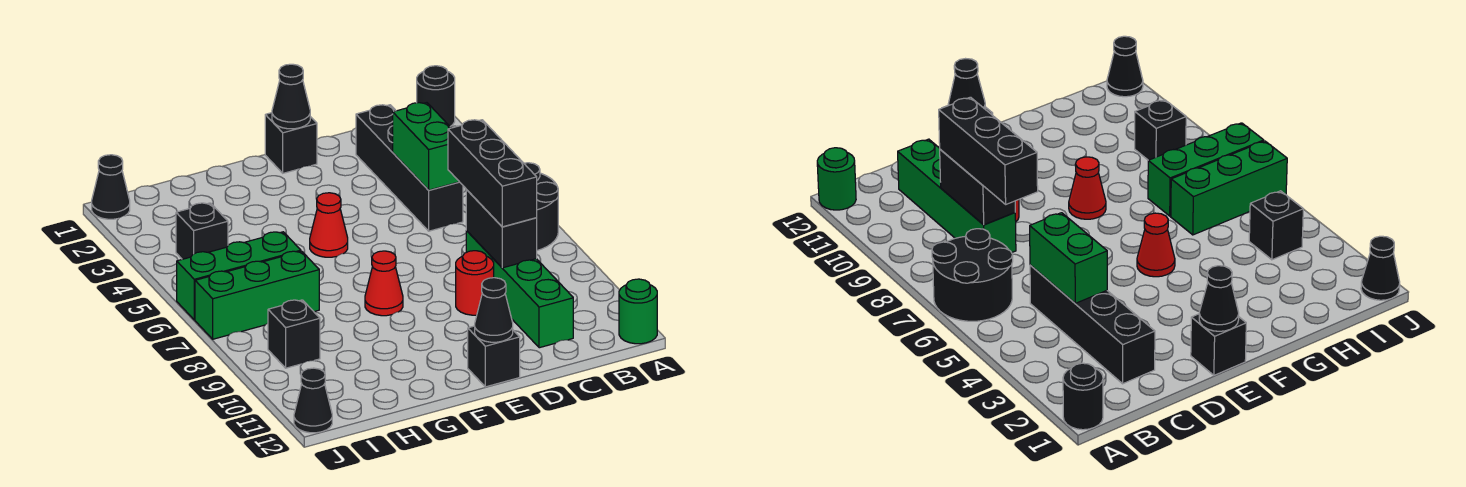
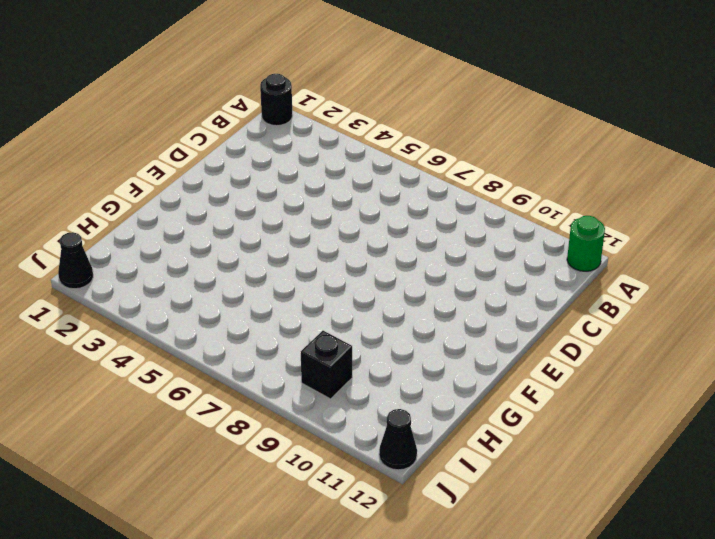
none -> black round brick A6:B7 level 1
none -> black brick C2:C5 level 1
none -> green brick C8:C11 level 1

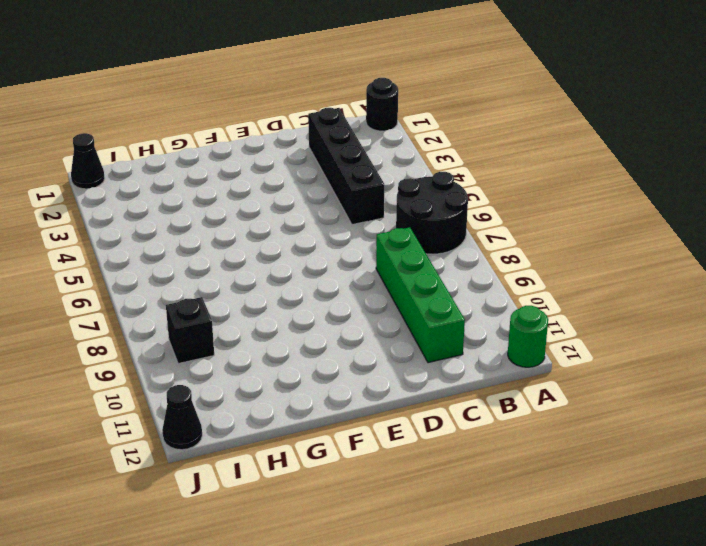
none -> red round brick D9 level 1
none -> black brick E1 level 1
none -> black brick E12 level 1

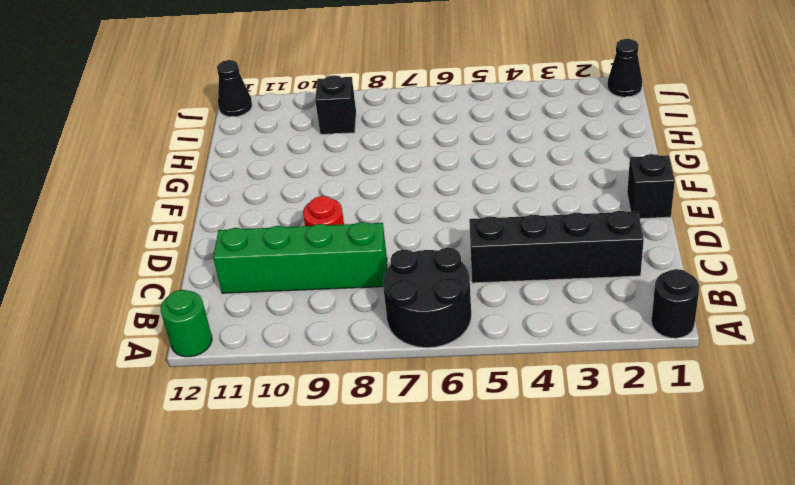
none -> black brick E12 level 1
none -> red cone F5 level 1
none -> red cone F8 level 1

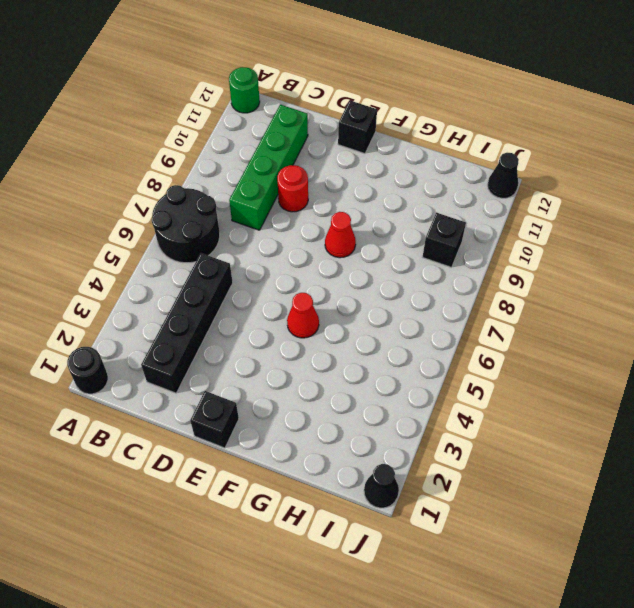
none -> green brick H6:J6 level 1
none -> green brick H7:J7 level 1
none -> black brick I4 level 1

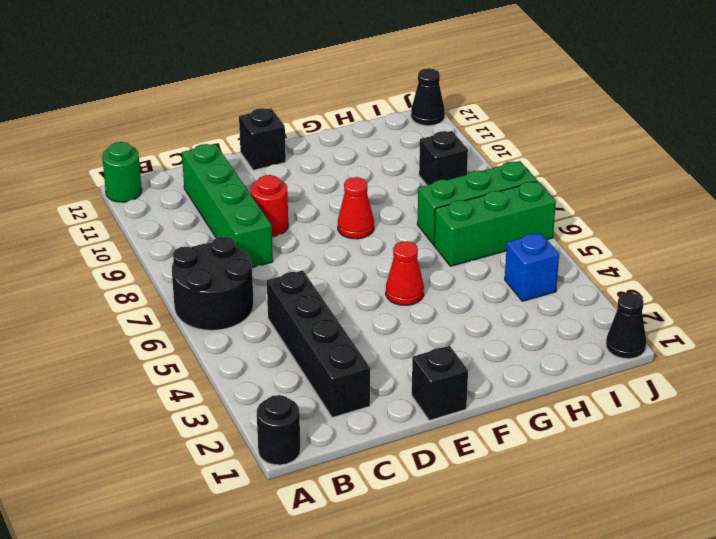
blue brick I4 level 1 -> black brick I4 level 1
none -> green brick C4:C5 level 2
none -> black brick C8:C9 level 2
none -> black cone E1 level 2

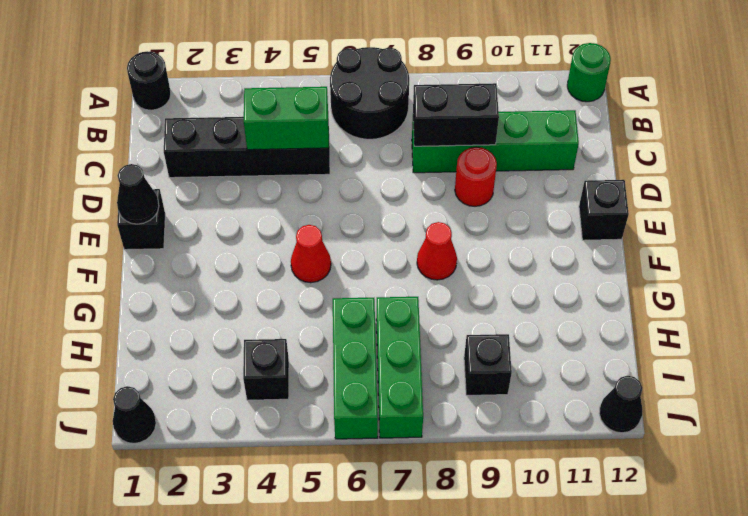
none -> black cone E12 level 2
none -> black brick C7:C9 level 3

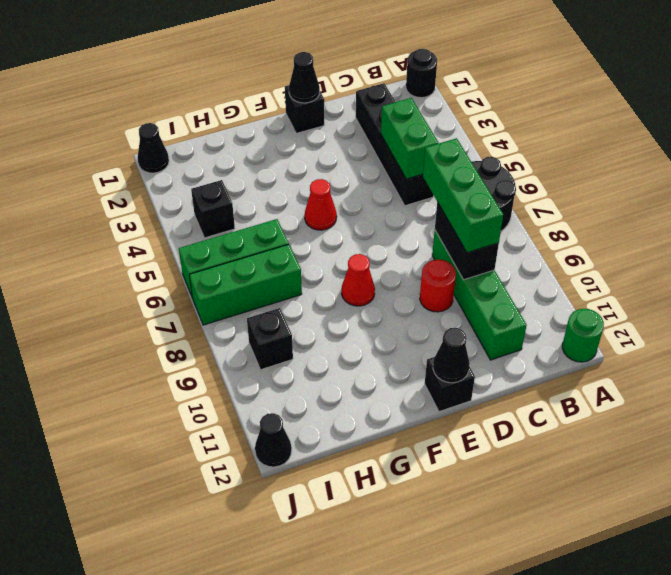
green brick C7:C9 level 3 -> black brick C7:C9 level 3

